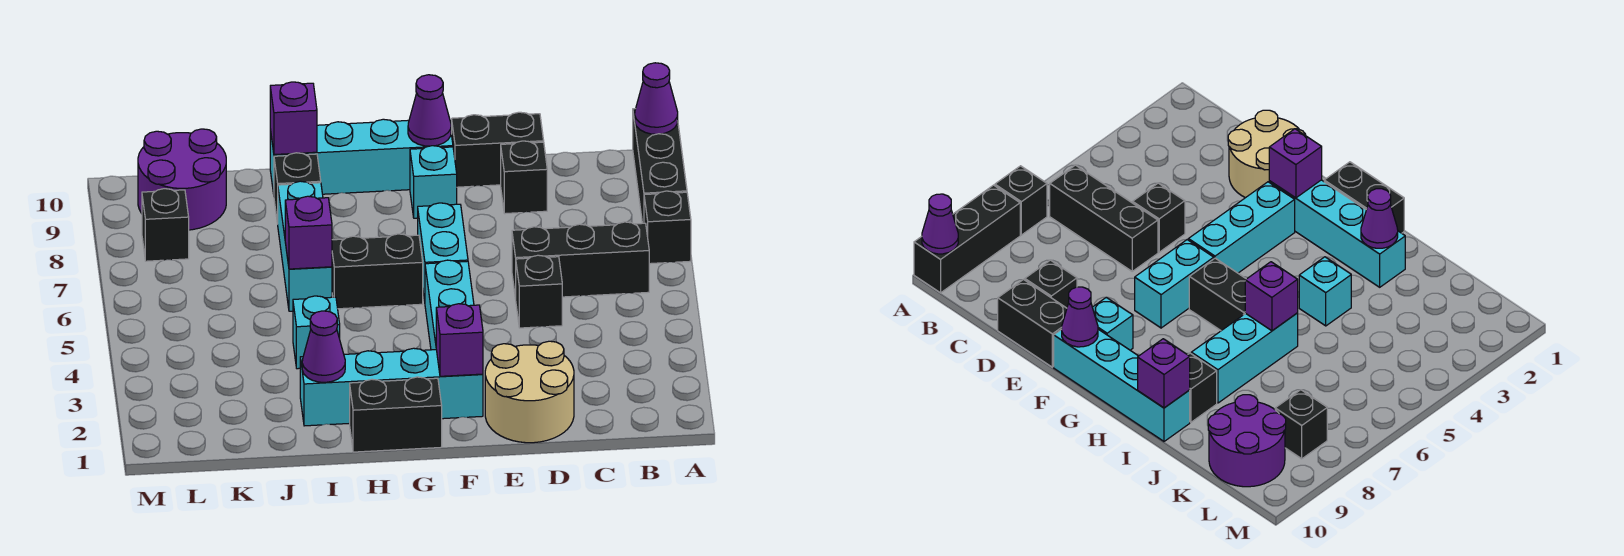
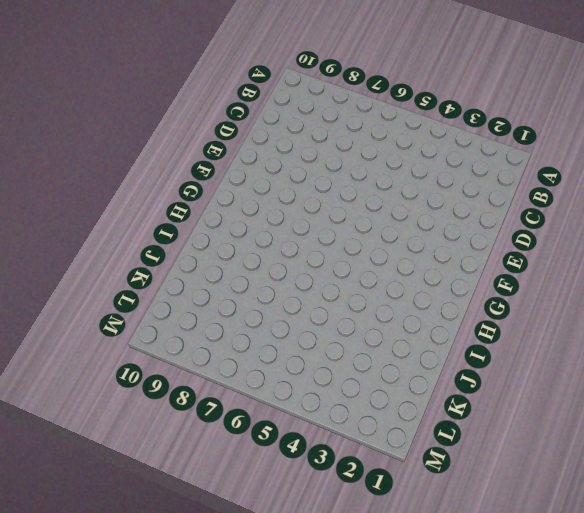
none -> black brick A7 level 1
none -> black brick A8:A10 level 1
none -> black brick B6:D6 level 1

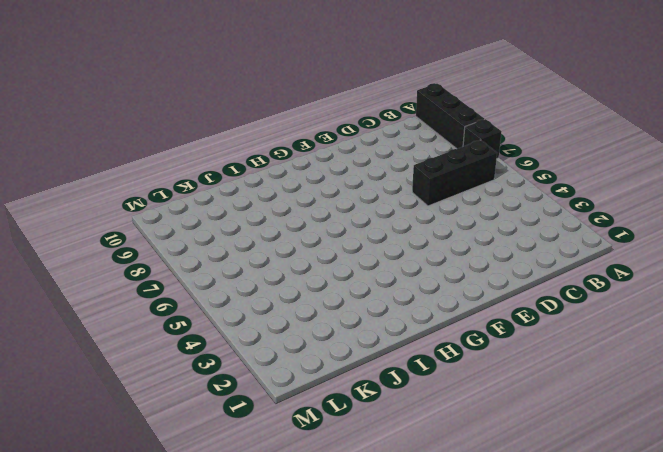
none -> tan round brick D1:E2 level 1
none -> black brick D5 level 1
none -> black brick D9 level 1

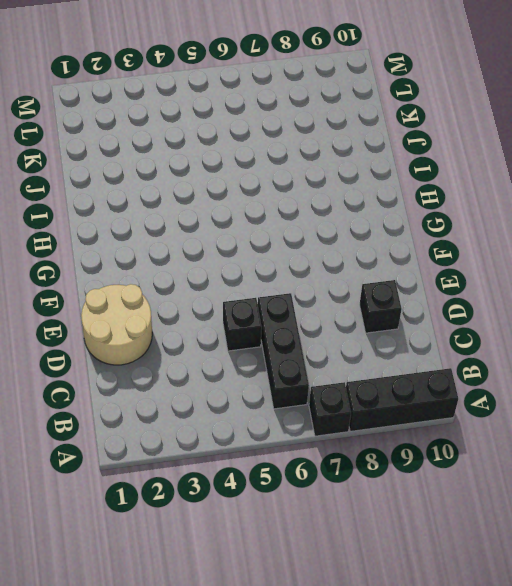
none -> black brick D10:E10 level 1
none -> cyan brick F2:I2 level 1
none -> cyan brick F3:F5 level 1

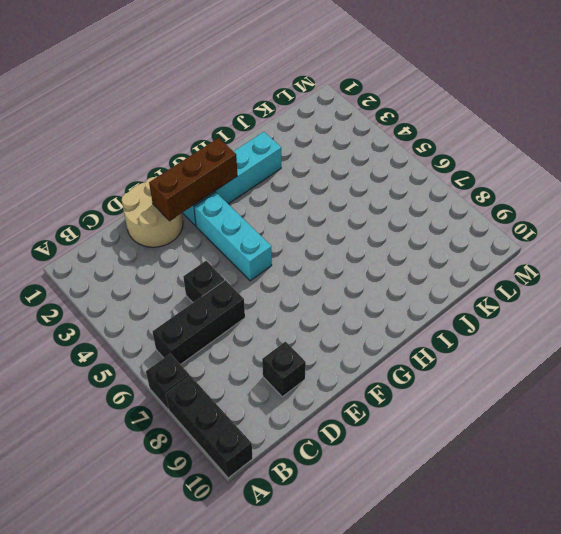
brown brick E2:G2 level 2 -> purple brick F2 level 2
none -> black brick D10:E10 level 1
none -> cyan brick F6:F7 level 1
none -> cyan brick F9 level 1

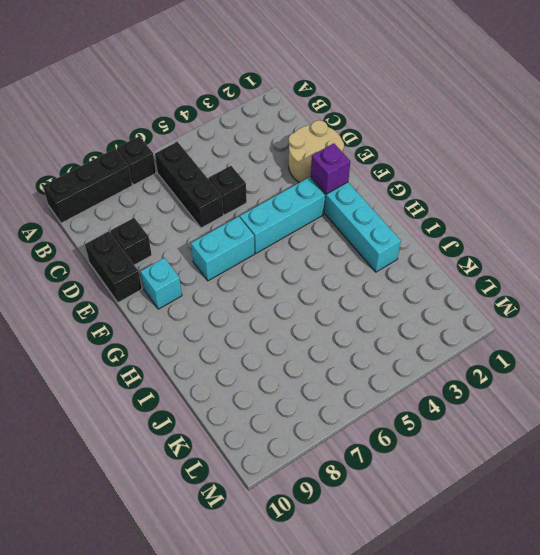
none -> cyan brick F10:I10 level 1
none -> black brick G1:H1 level 1
none -> black brick G6:H6 level 1

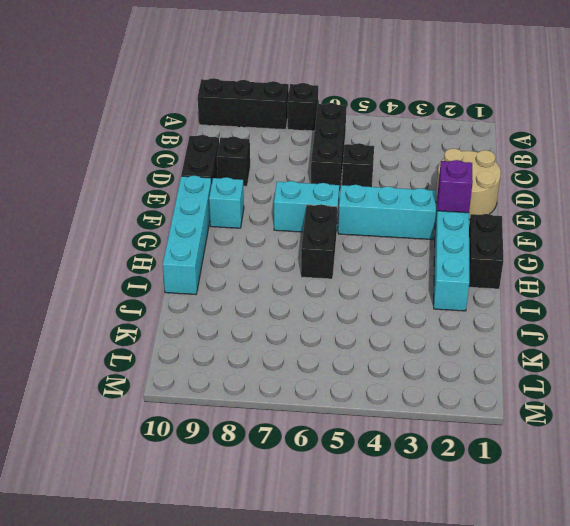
none -> cyan brick I4 level 1
none -> cyan brick I6:I8 level 1
none -> black brick I9 level 1

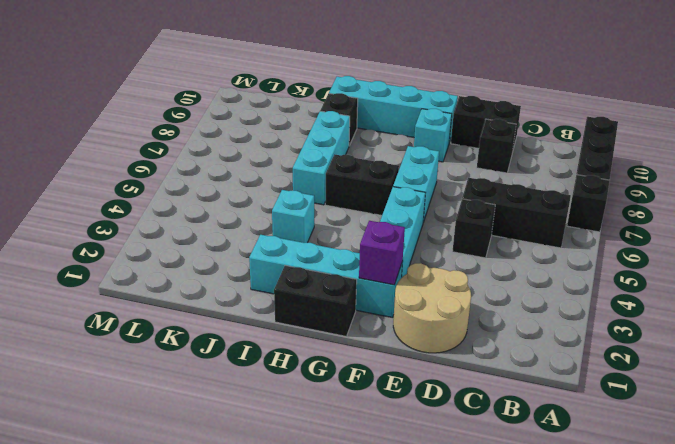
none -> purple round brick K9:L10 level 1
none -> black brick L8 level 1
none -> purple cone A10 level 2

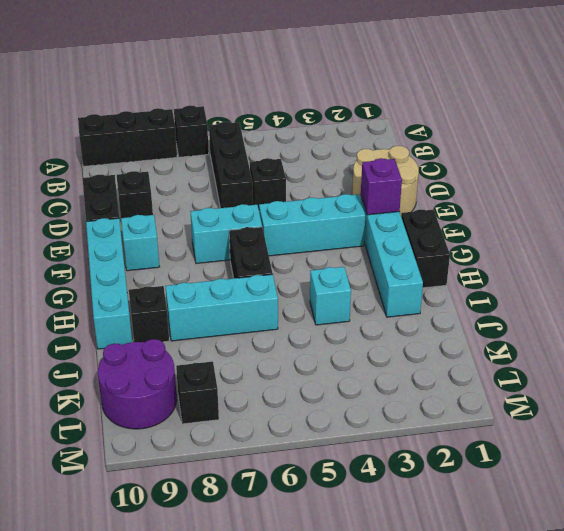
none -> purple cone A10 level 2
none -> purple cone F10 level 2
none -> purple cone I2 level 2

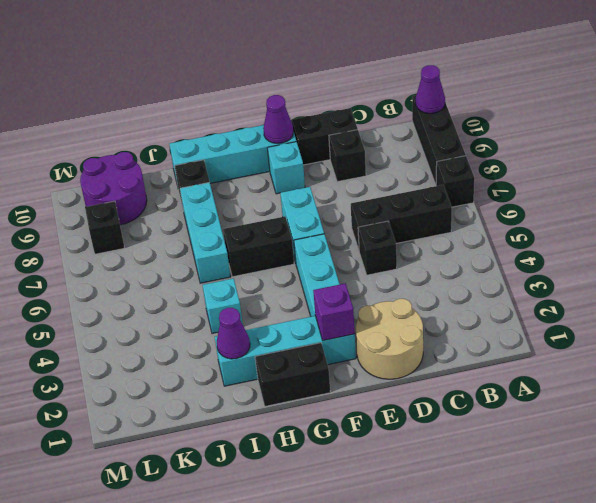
none -> purple brick I6 level 2
none -> purple brick I10 level 2

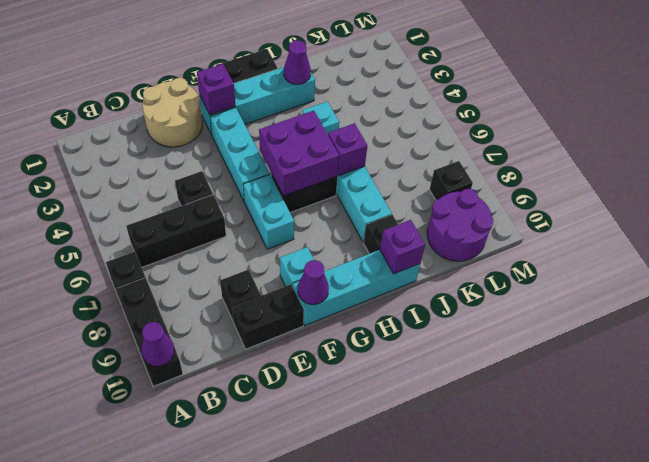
purple brick G5:H6 level 2 -> none

